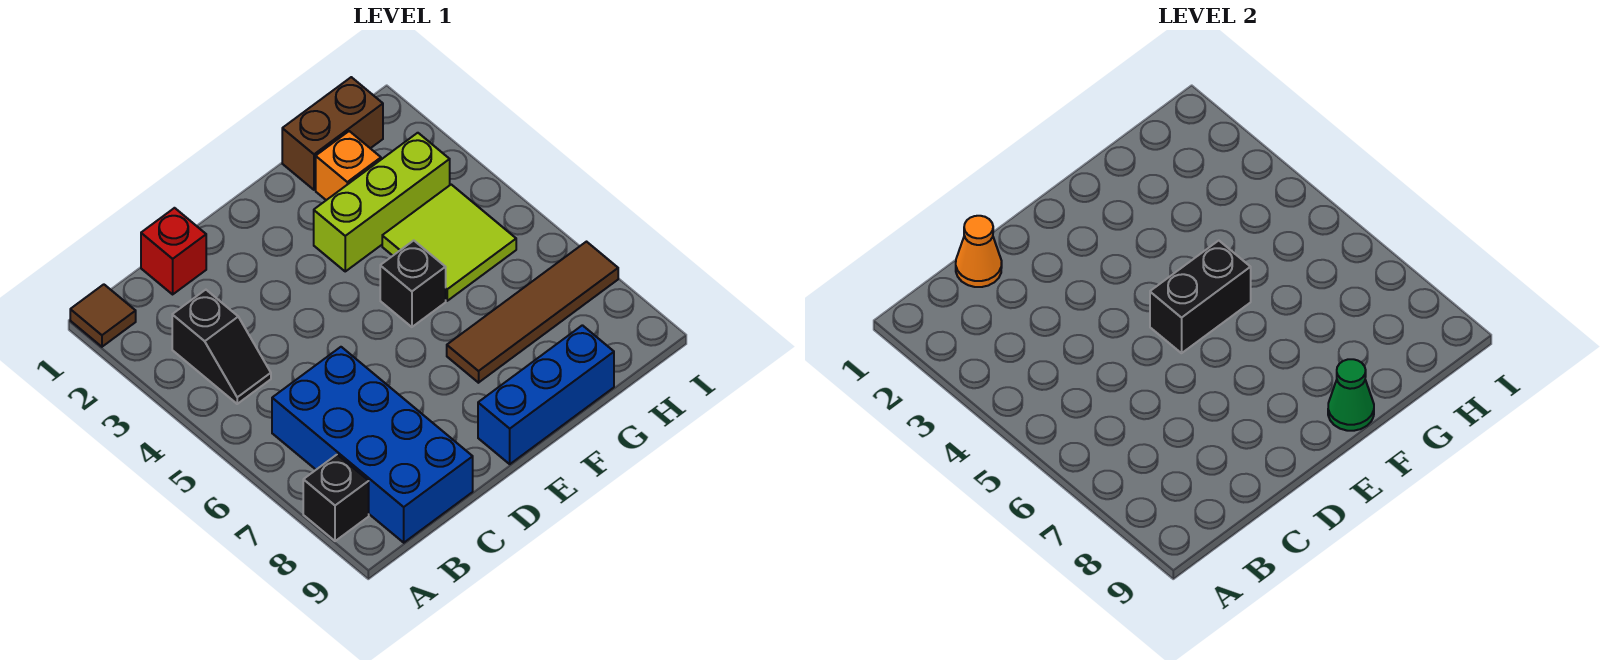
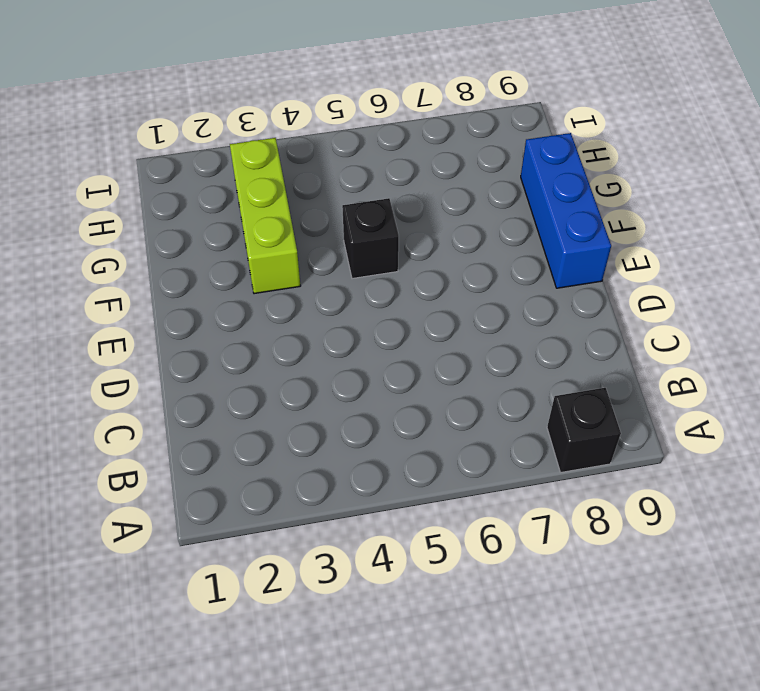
none -> brown tile A1 level 1
none -> black slope B3:B4 level 1 top 3
none -> blue brick B6:C9 level 1

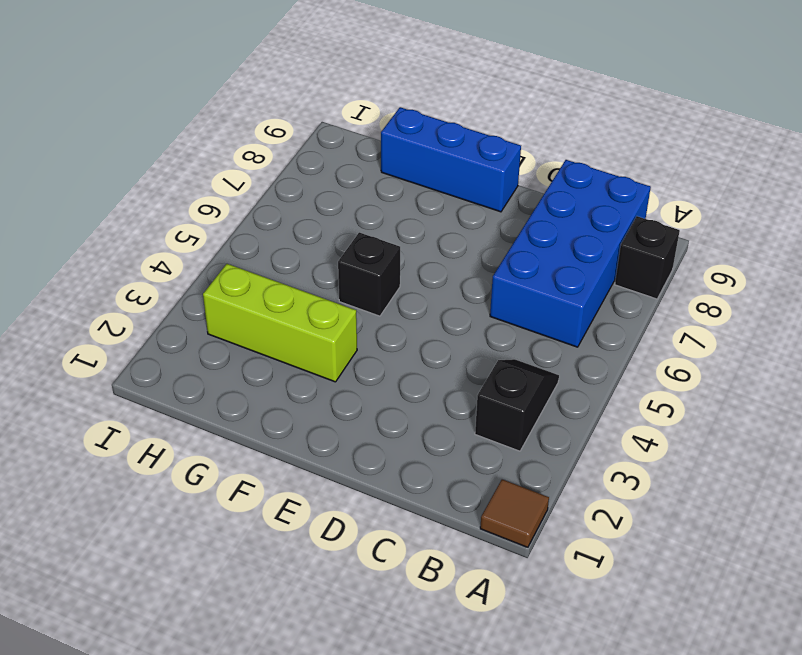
none -> red brick C1 level 1
none -> brown tile F7:I7 level 1
none -> brown brick G1:H1 level 1

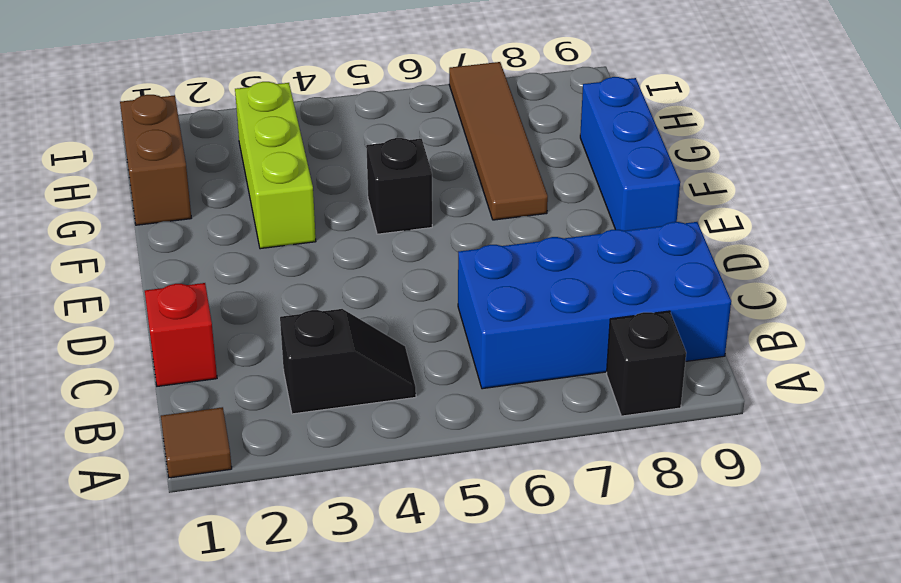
none -> orange brick G2 level 1
none -> lime tile G4:H5 level 1
none -> orange cone C1 level 2

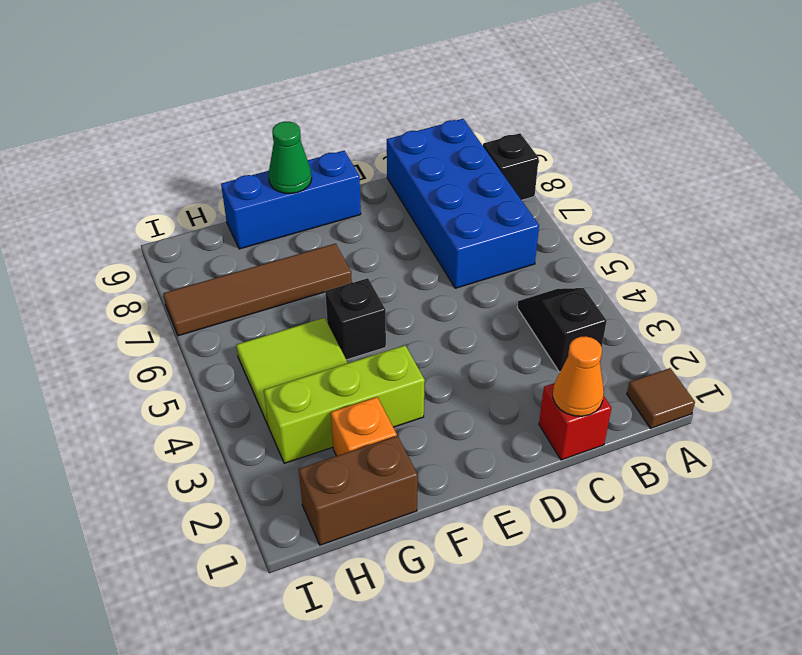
none -> black brick E5:F5 level 2

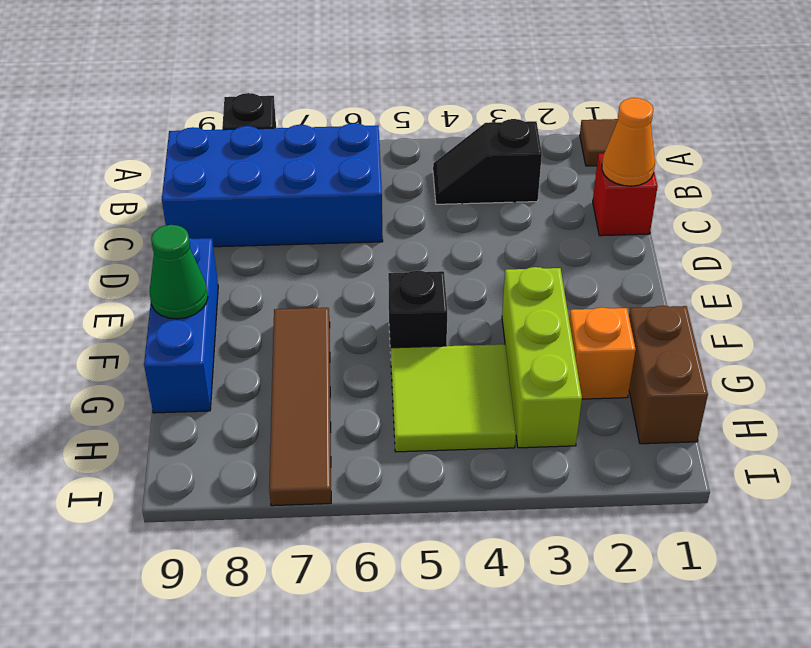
none -> black brick E5:F5 level 2

